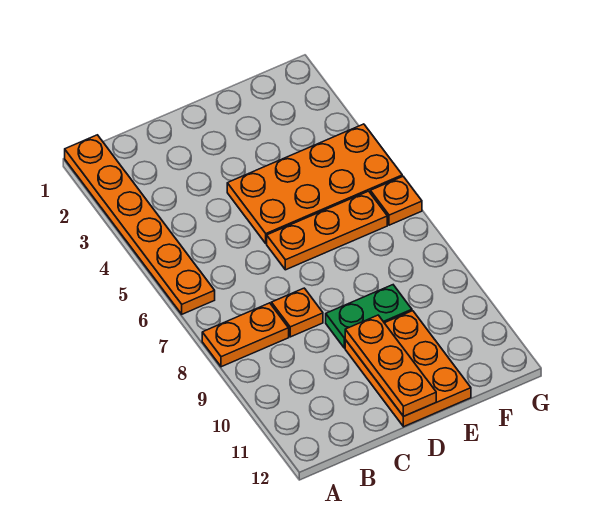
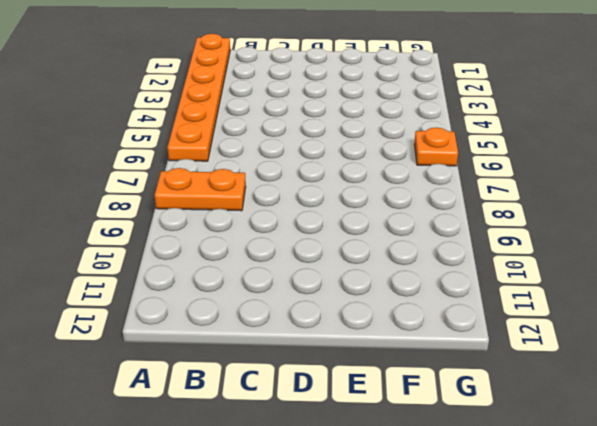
none -> orange plate C8 level 1
none -> orange plate D4:G5 level 1

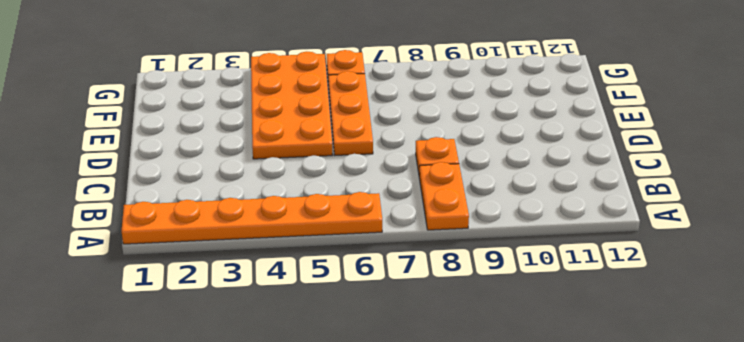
none -> green plate D9:E9 level 1
none -> orange plate D10:E12 level 1

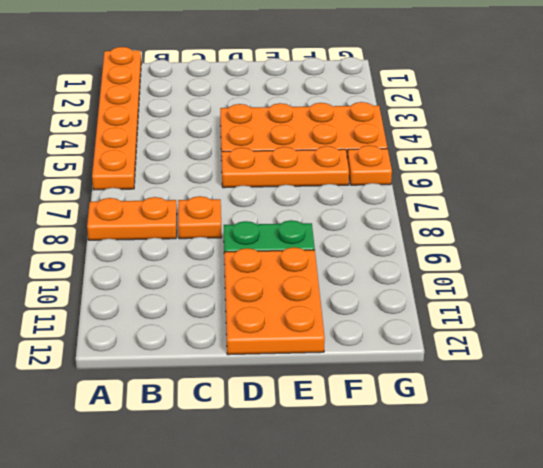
none -> orange plate D10:D12 level 2

